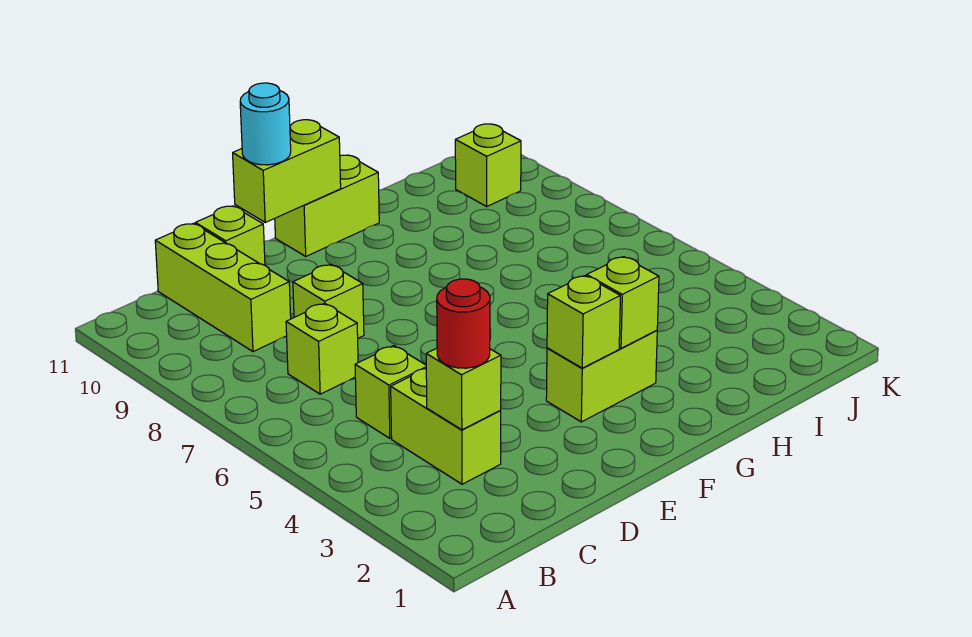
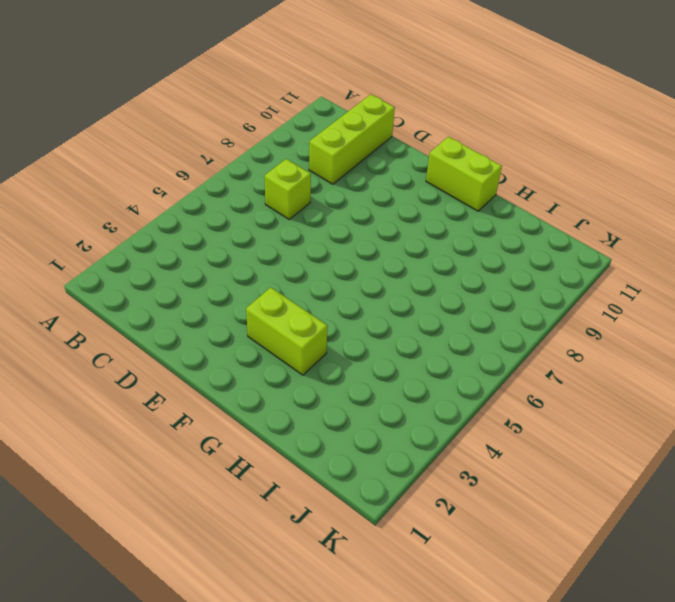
none -> lime brick C3:C4 level 1
none -> lime brick C5 level 1
none -> lime brick D8 level 1

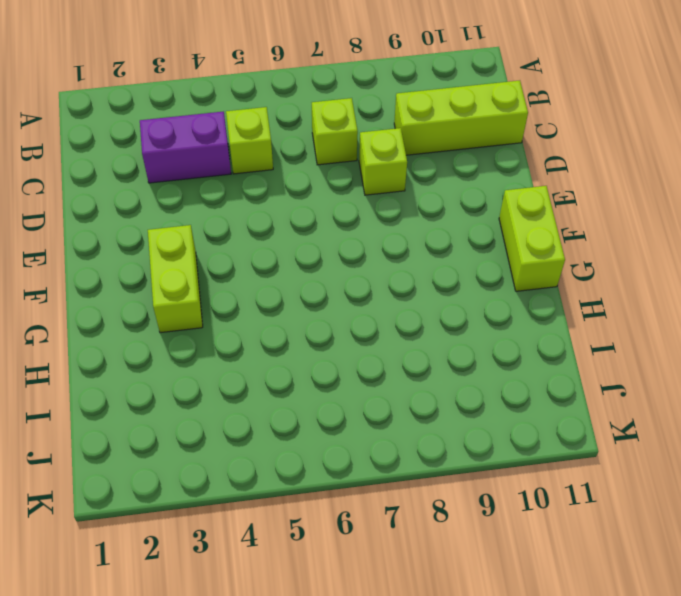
purple brick C3:C4 level 1 -> lime brick C3:C4 level 1
none -> lime brick D11 level 1
none -> lime brick J10 level 1
none -> lime brick C3 level 2

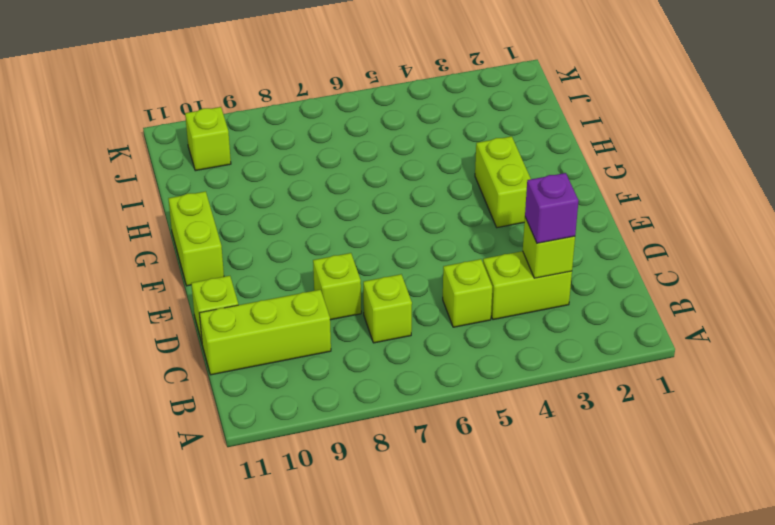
purple brick C3 level 3 -> red round brick C3 level 3
none -> lime brick E11:F11 level 2
none -> lime brick F3 level 2
none -> lime brick G3 level 2

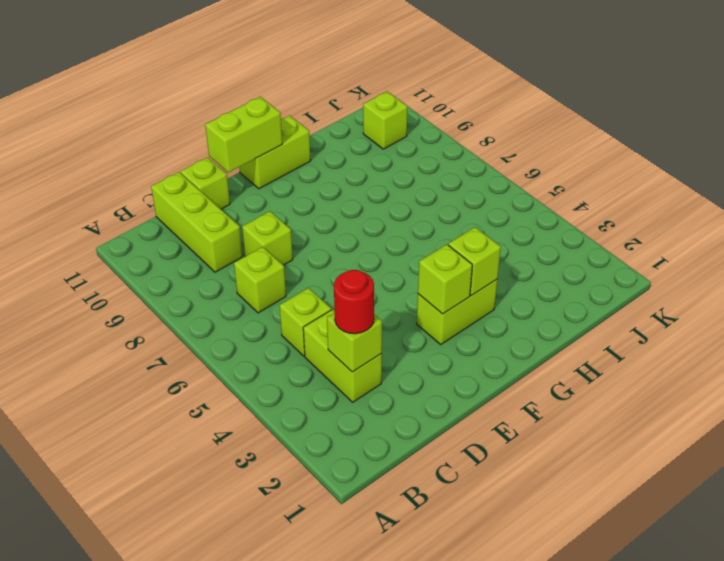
none -> cyan round brick E11 level 3

